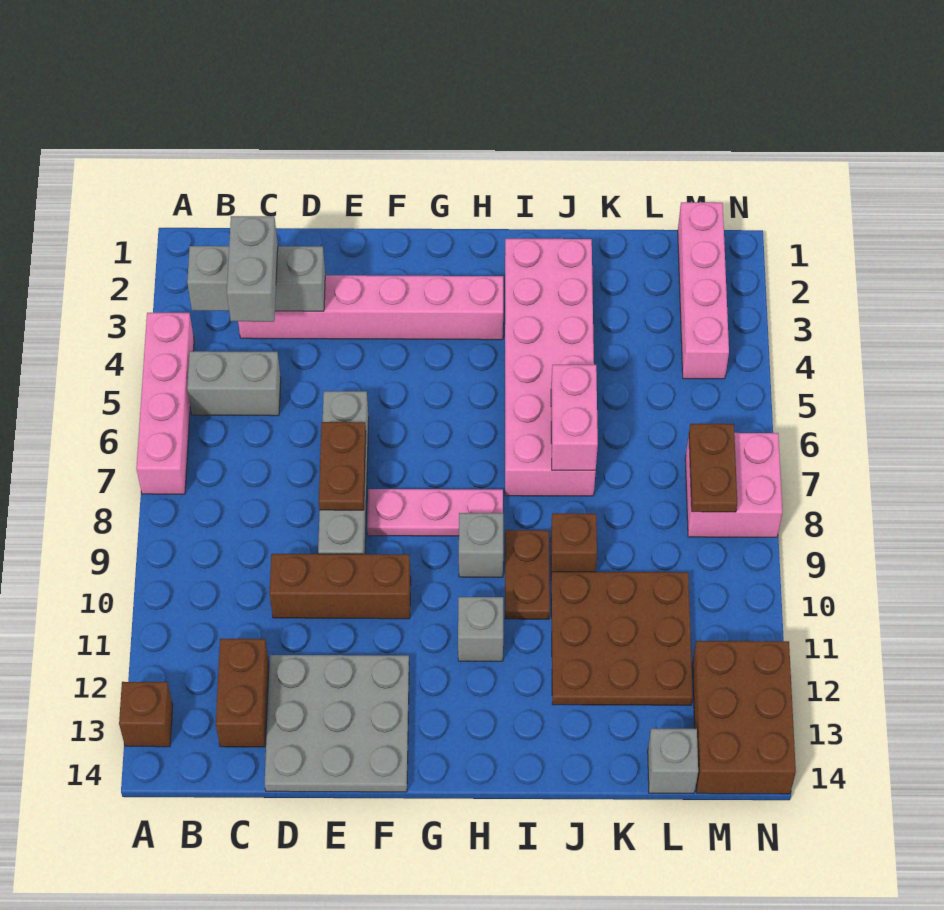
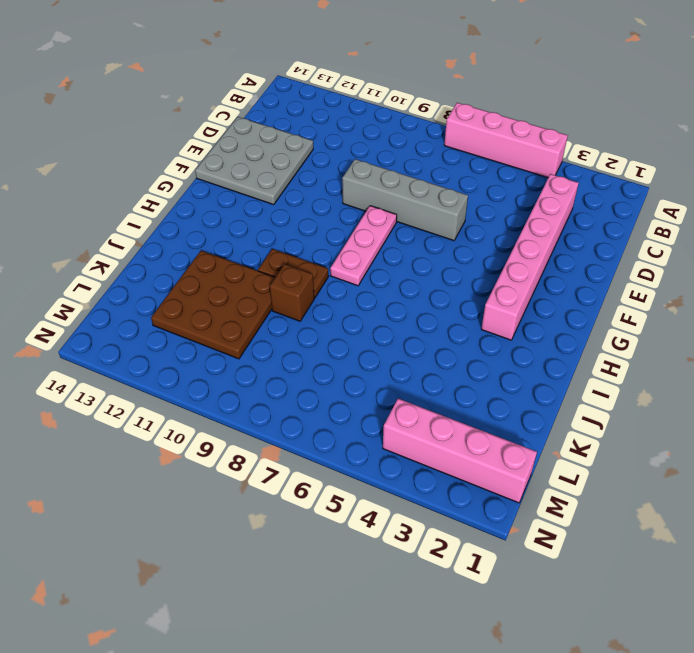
none -> brown brick A13 level 1
none -> grey brick B5:C5 level 1
none -> brown brick C12:C13 level 1

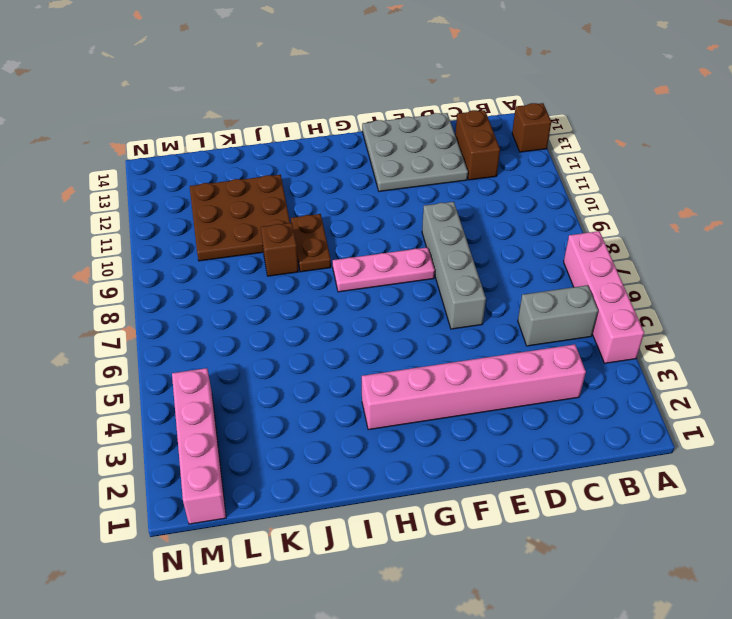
none -> brown brick D10:F10 level 1
none -> grey brick H9 level 1
none -> grey brick H11 level 1

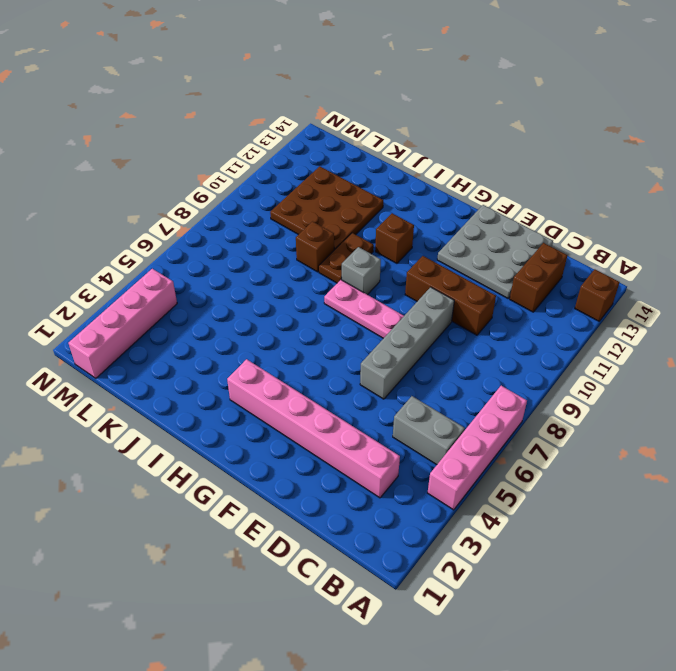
brown brick H11 level 1 -> grey brick H11 level 1
none -> pink brick I2:J7 level 1
none -> grey brick L14 level 1
none -> pink brick M7:N8 level 1

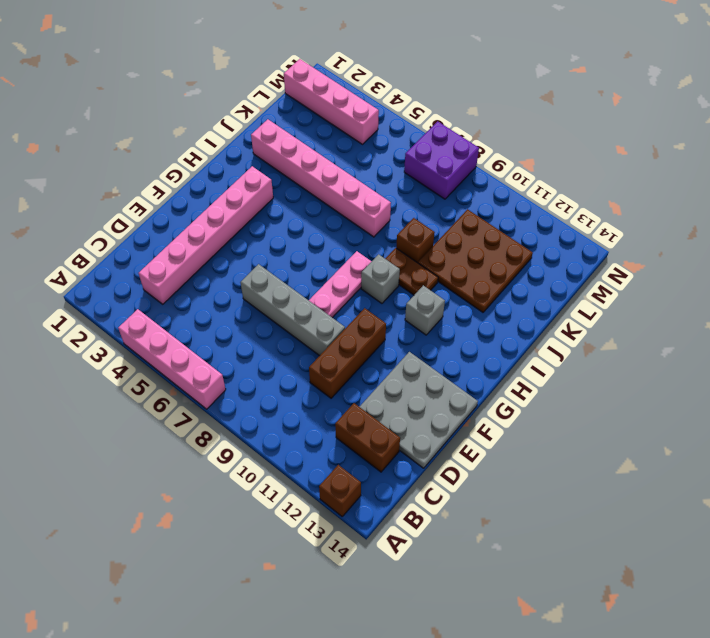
pink brick J2:J7 level 1 -> pink brick I2:J7 level 1
purple brick M7:N8 level 1 -> pink brick M7:N8 level 1
none -> grey brick B5:C5 level 1
none -> grey brick L14 level 1
none -> brown brick M12:N14 level 1

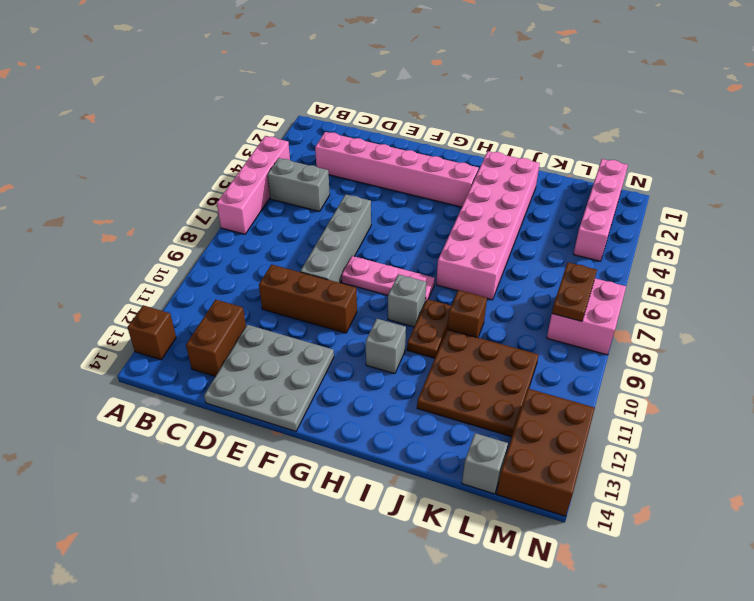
none -> grey brick B3:D3 level 2
none -> brown plate E7:E8 level 2
none -> pink brick J6:J7 level 2

